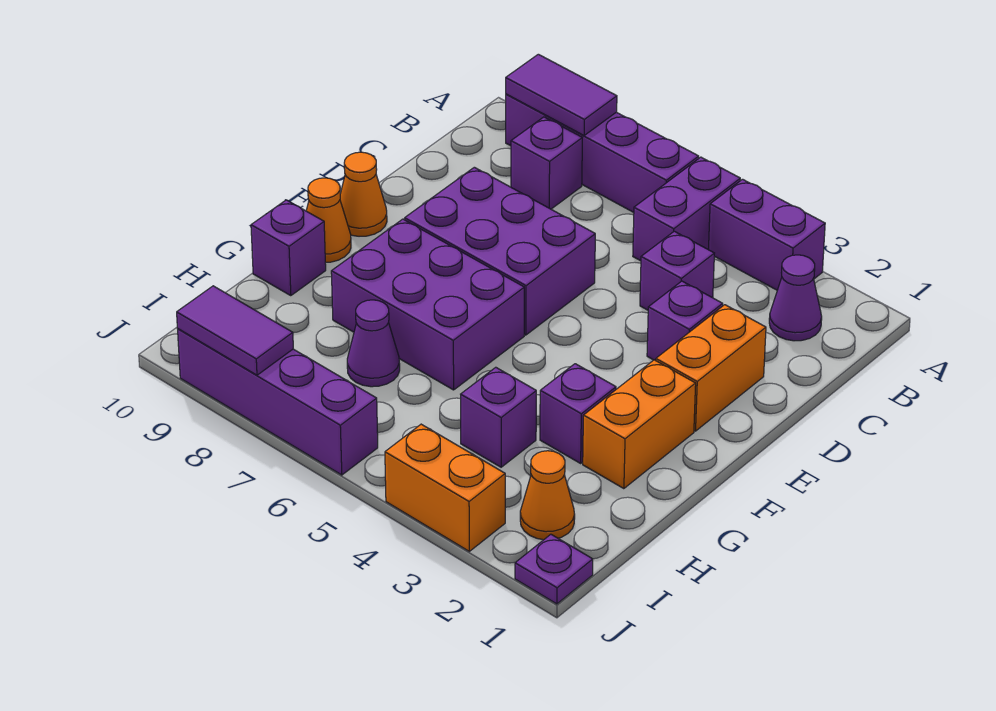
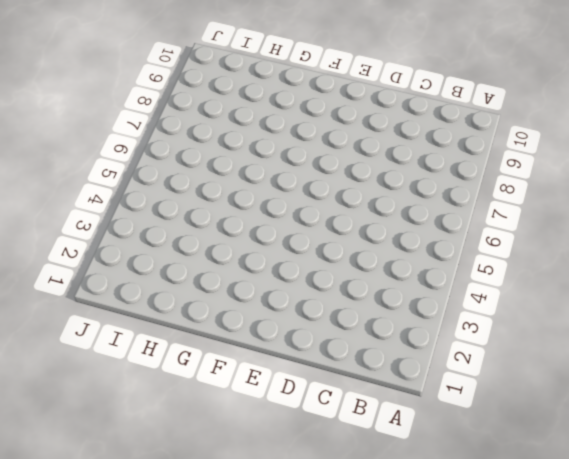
none -> purple brick A3:A4 level 1
none -> purple brick A5:B5 level 1
none -> purple brick A6:A9 level 1

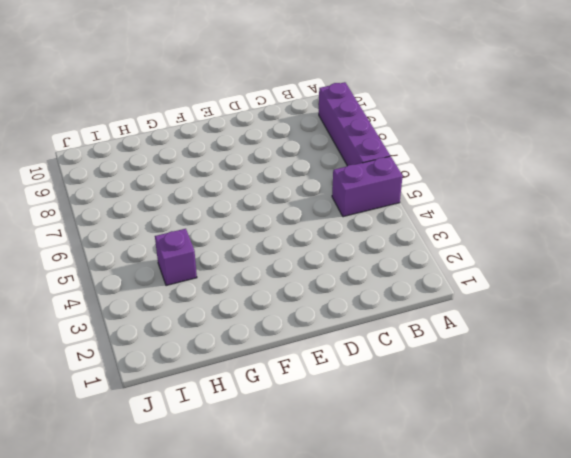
none -> purple brick A3:A4 level 1
none -> purple cone B2 level 1
none -> purple brick B8 level 1

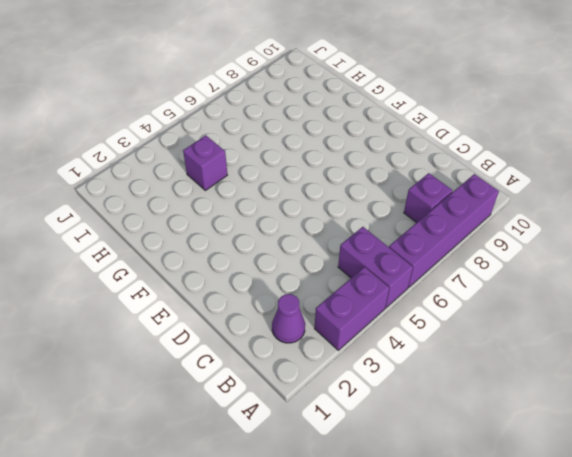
none -> purple brick C4 level 1
none -> orange brick D2:E2 level 1
none -> purple brick D3 level 1

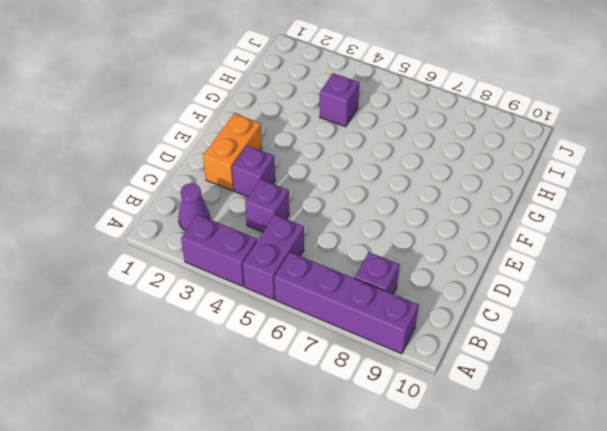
none -> purple brick D6:E8 level 1
none -> orange cone E10 level 1
none -> orange brick F2:G2 level 1

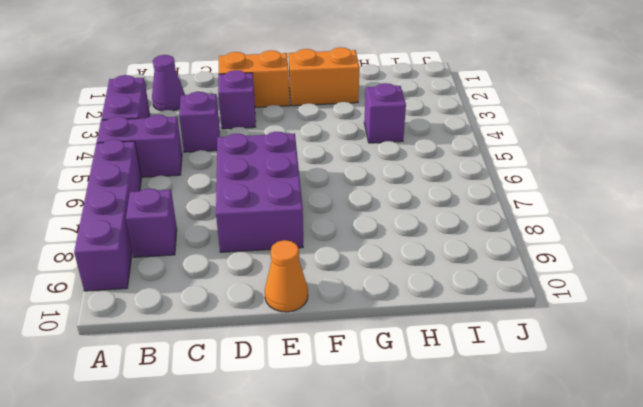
none -> purple brick F6:G8 level 1
none -> orange cone F10 level 1
none -> purple brick G3 level 1

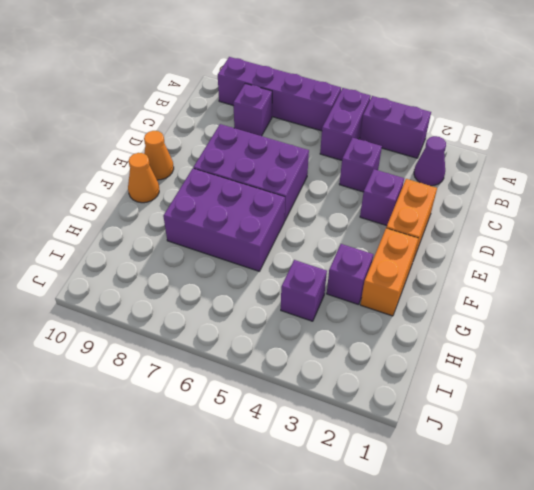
none -> purple brick G10 level 1
none -> purple cone H7 level 1
none -> orange cone I2 level 1

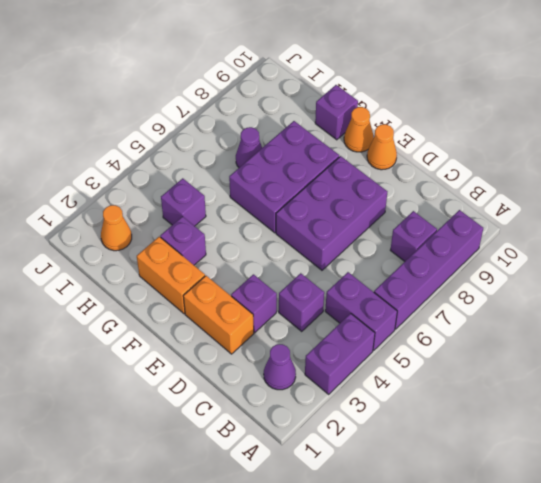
none -> purple plate J1 level 1
none -> orange brick J3:J4 level 1
none -> purple brick J6:J9 level 1

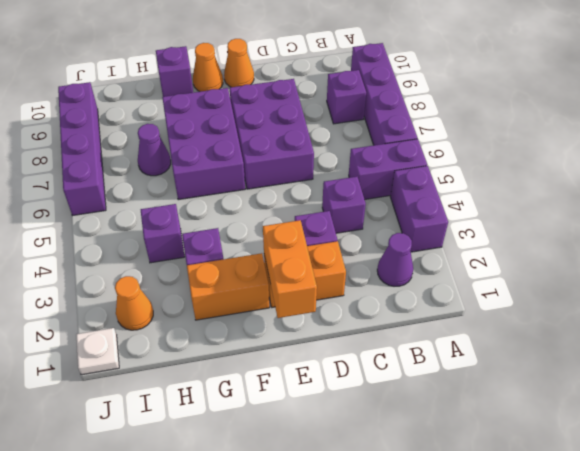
orange brick E1:E2 level 2 -> orange brick J3:J4 level 1
white plate J1 level 1 -> purple plate J1 level 1
none -> purple tile A8:A9 level 2
none -> purple tile J8:J9 level 2

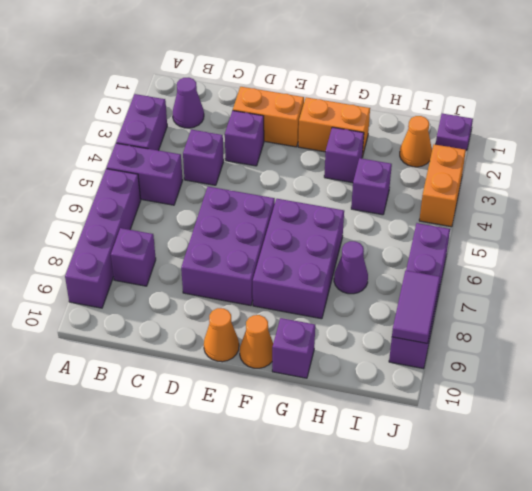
none -> purple tile A8:A9 level 2

